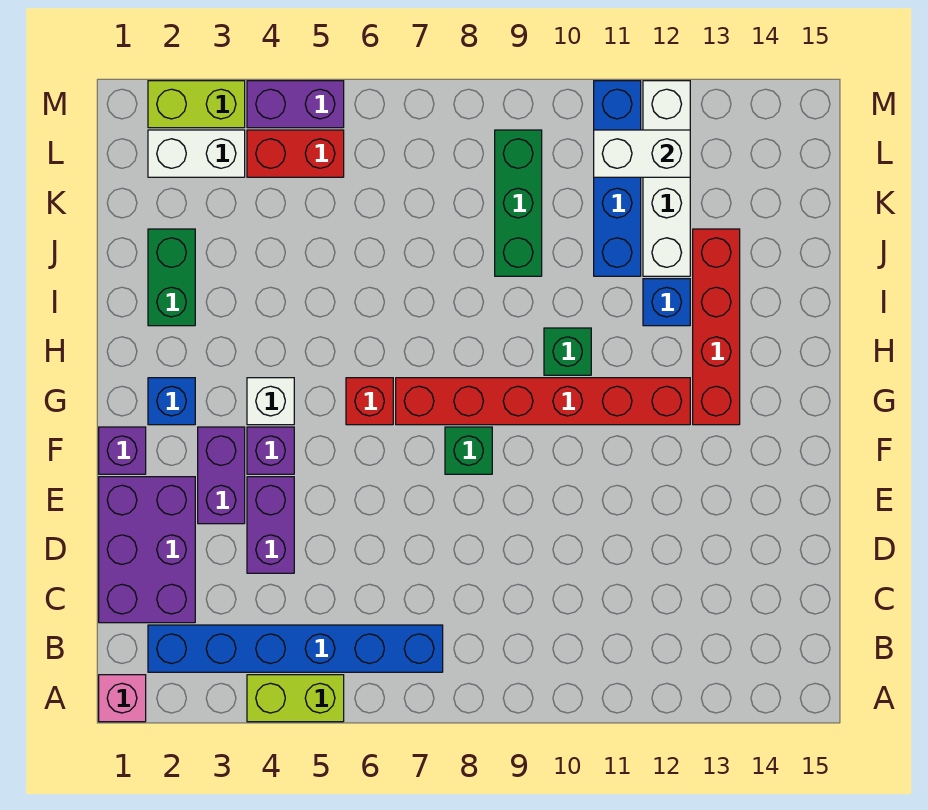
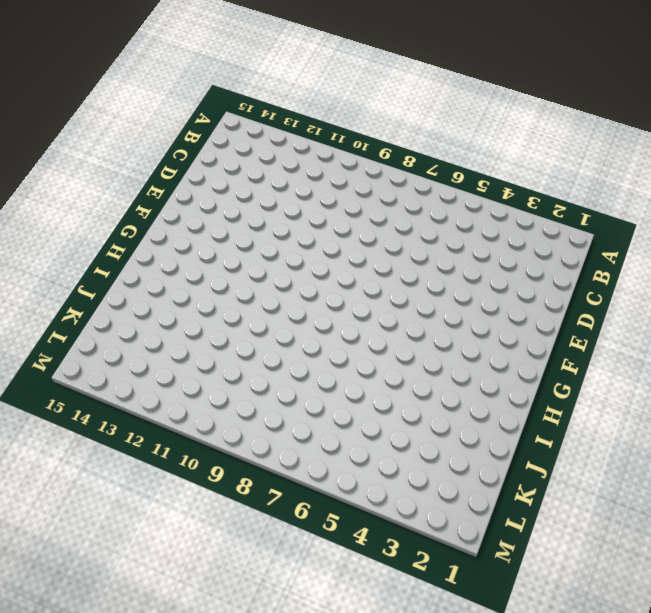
none -> pink brick A1 level 1
none -> lime brick A4:A5 level 1
none -> blue brick B2:B7 level 1

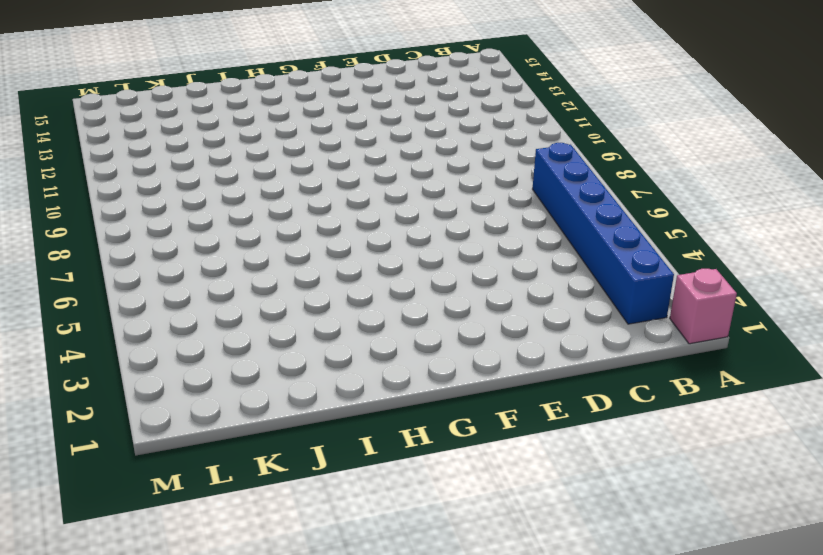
none -> lime brick A4:A5 level 1
none -> purple brick C1:E2 level 1
none -> purple brick D4:E4 level 1

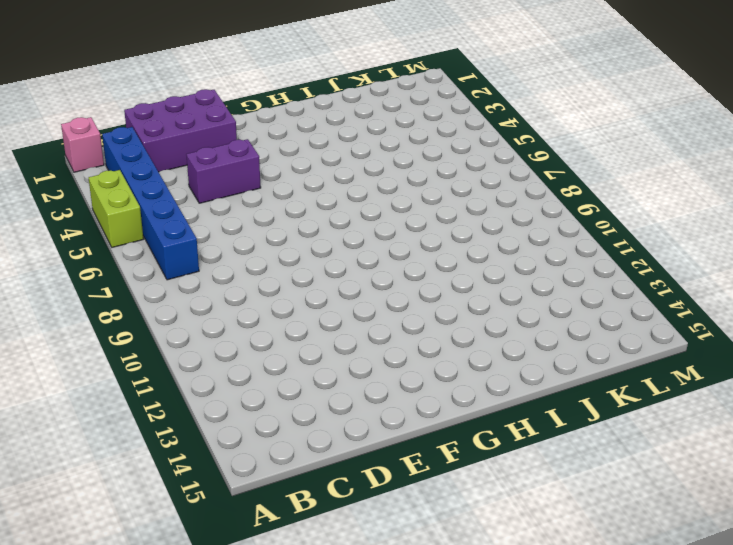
none -> purple brick E3:F3 level 1
none -> purple brick F1 level 1
none -> purple brick F4 level 1

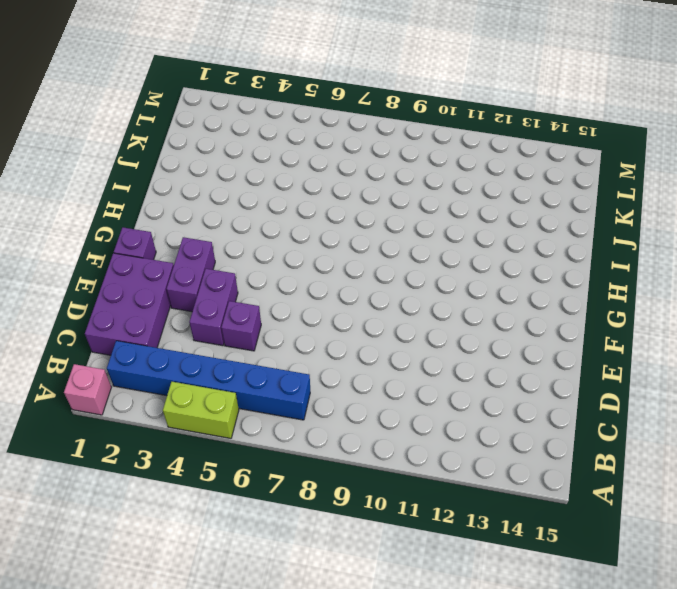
purple brick D5 level 1 -> purple brick F4 level 1
none -> green brick F8 level 1
none -> blue brick G2 level 1
none -> white brick G4 level 1

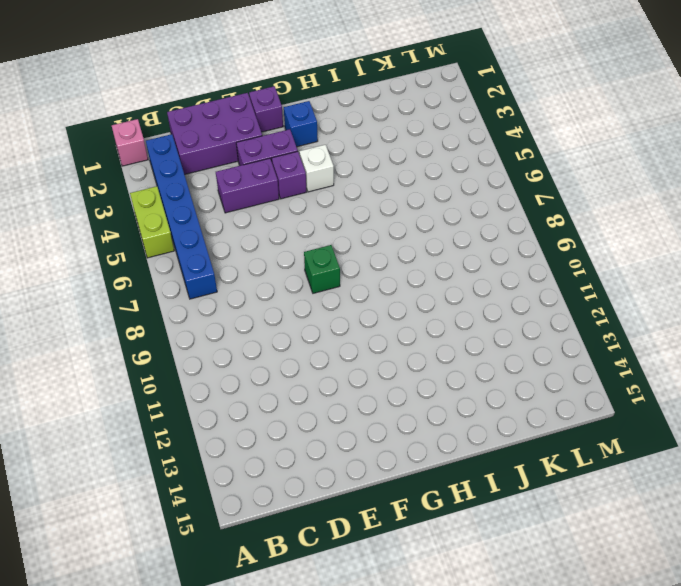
none -> red brick G6 level 1
none -> red brick G7:G12 level 1
none -> red brick G13:J13 level 1

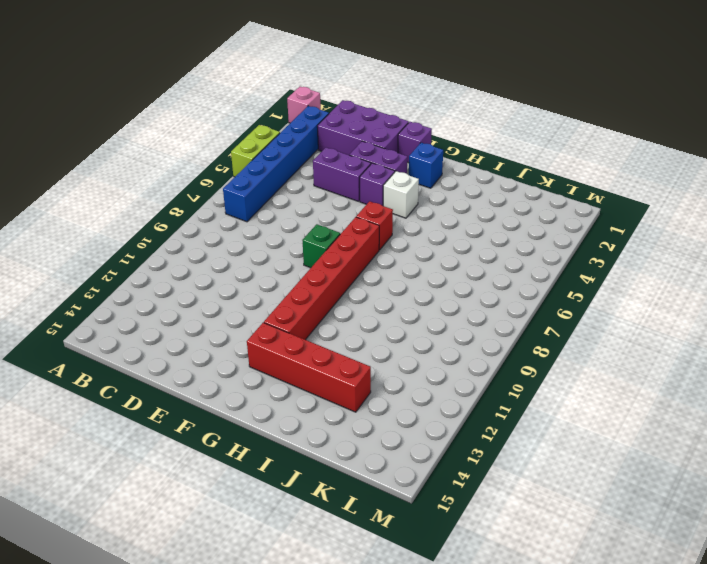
none -> green brick H10 level 1
none -> green brick I2:J2 level 1
none -> blue brick I12 level 1

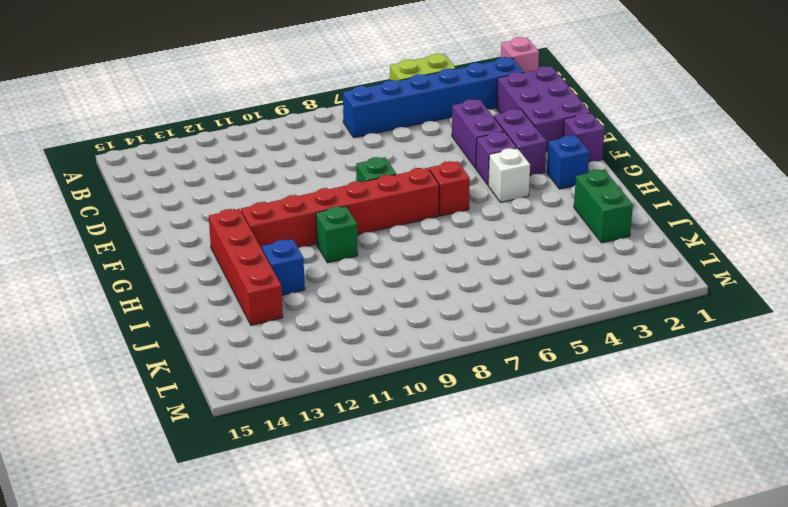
none -> green brick J9:L9 level 1
none -> blue brick J11:M11 level 1
none -> white brick J12:M12 level 1

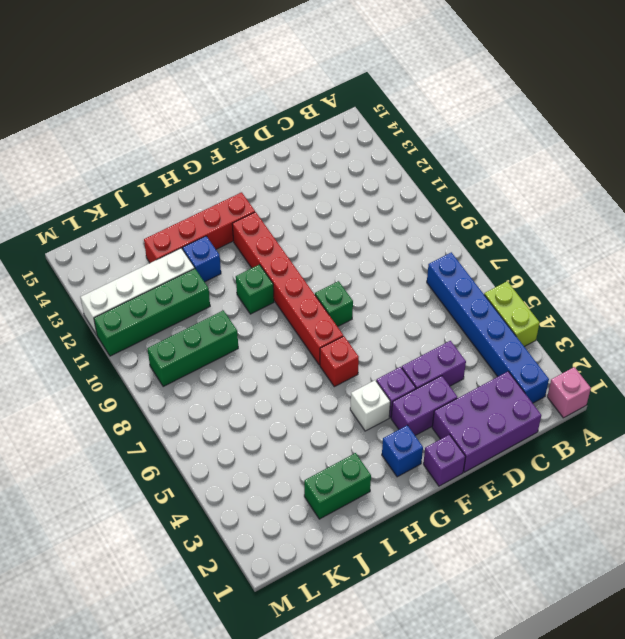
green brick J11:M11 level 1 -> blue brick J11:M11 level 1
none -> white brick L2:L3 level 1
none -> red brick L4:L5 level 1
none -> lime brick M2:M3 level 1

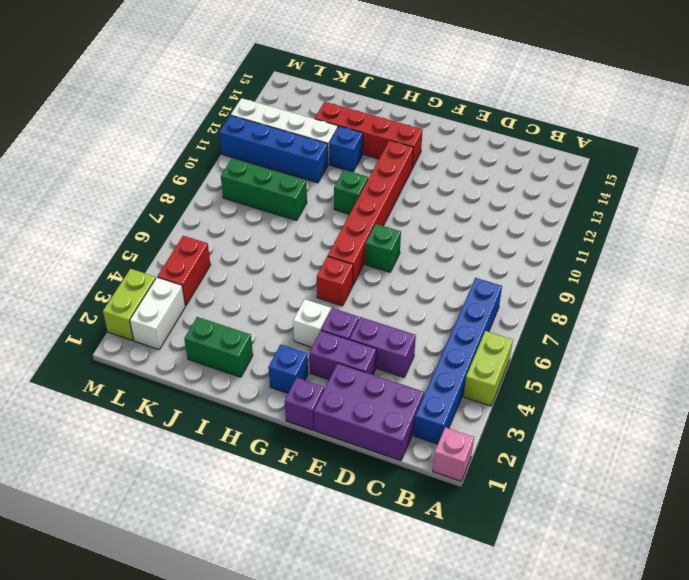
none -> purple brick M4:M5 level 1
none -> white brick L11:L12 level 2

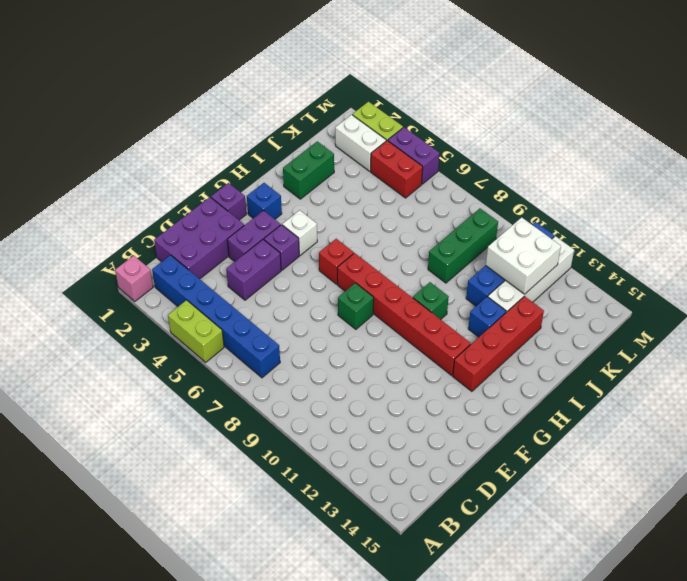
white brick K11:L12 level 2 -> white brick L11:L12 level 2

